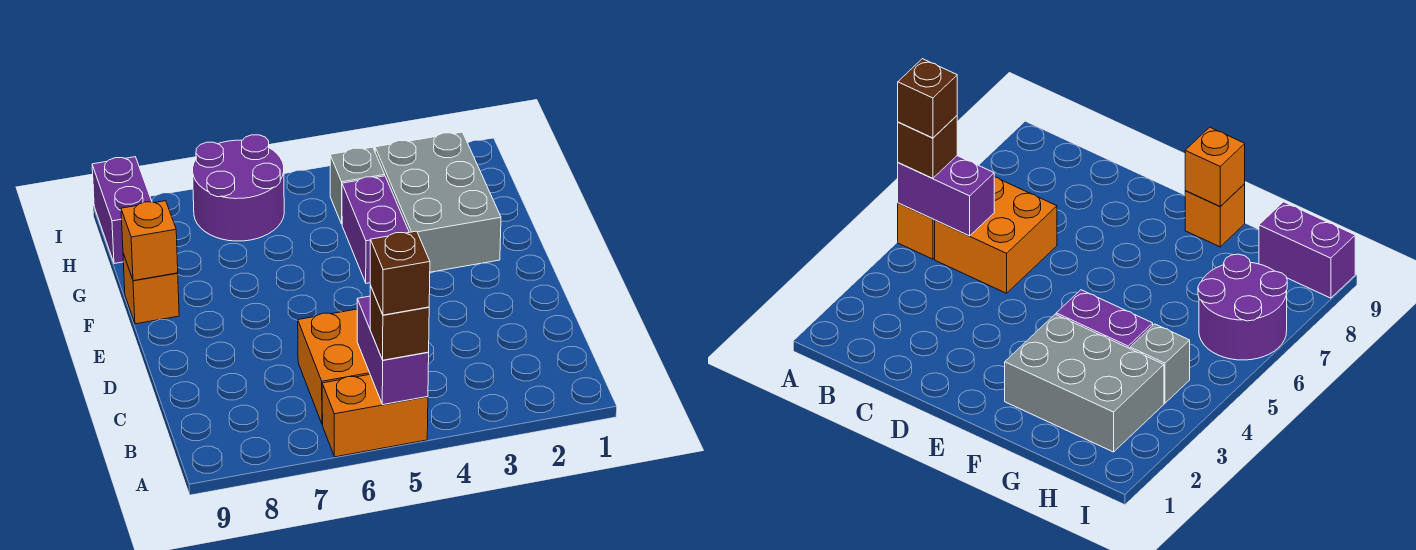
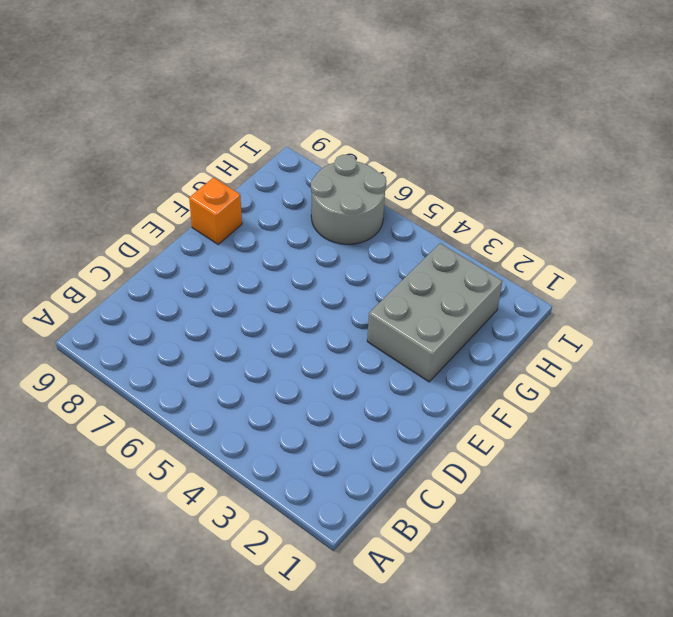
grey round brick H6:I7 level 1 -> purple round brick H6:I7 level 1
none -> orange brick A5:A6 level 1
none -> orange brick B5:C6 level 1
none -> purple brick F4:G4 level 1

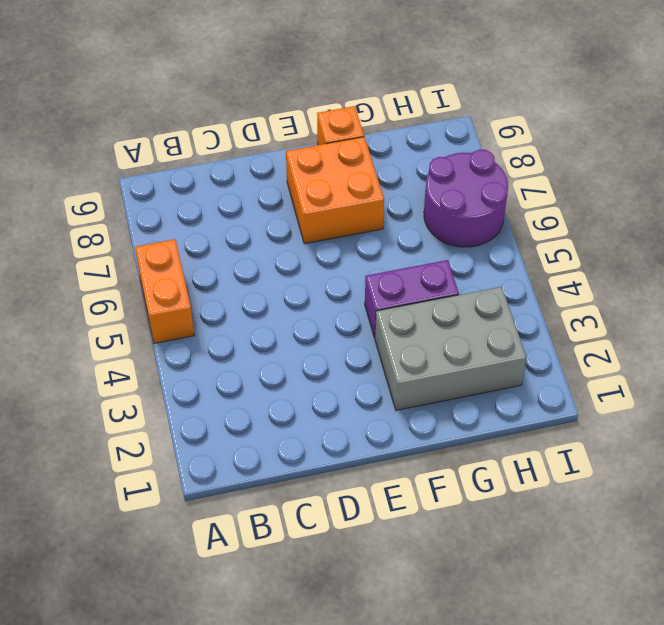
orange brick E7:F8 level 1 -> orange brick B5:C6 level 1
none -> grey brick H4 level 1
none -> purple brick H9:I9 level 1
none -> purple brick A5:B5 level 2

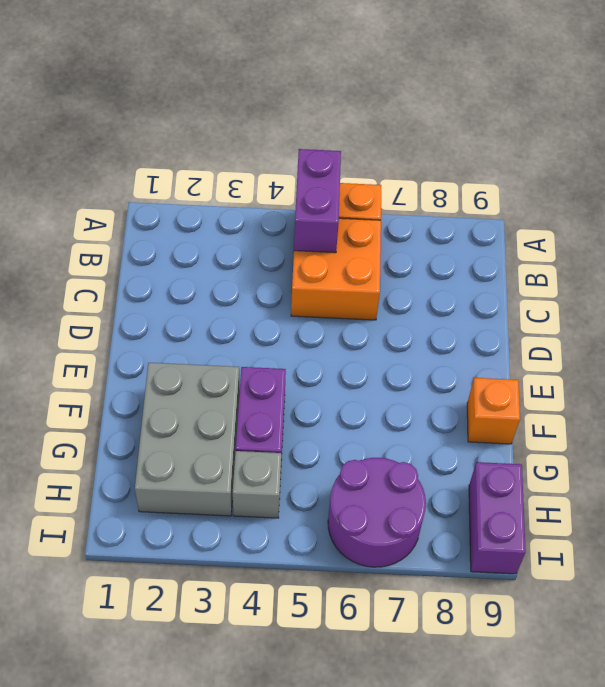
none -> orange brick F9 level 2
none -> brown brick A5 level 3
none -> brown brick A5 level 4

